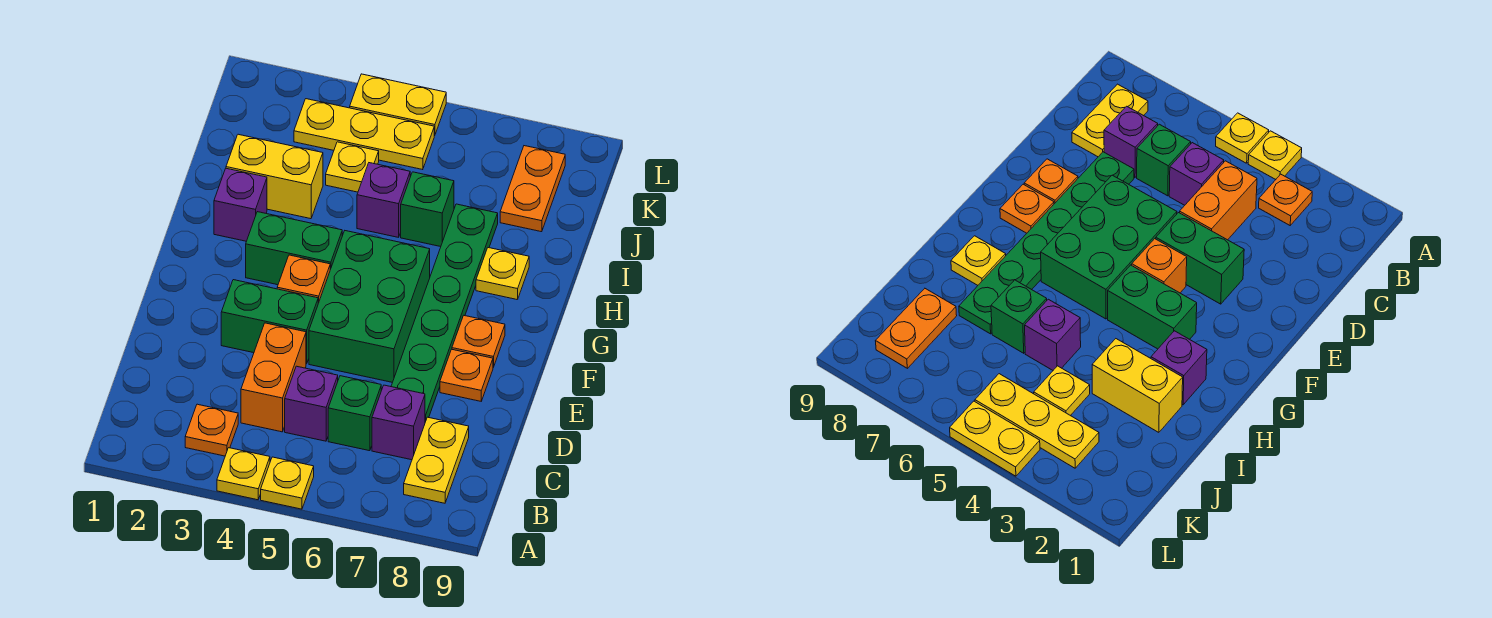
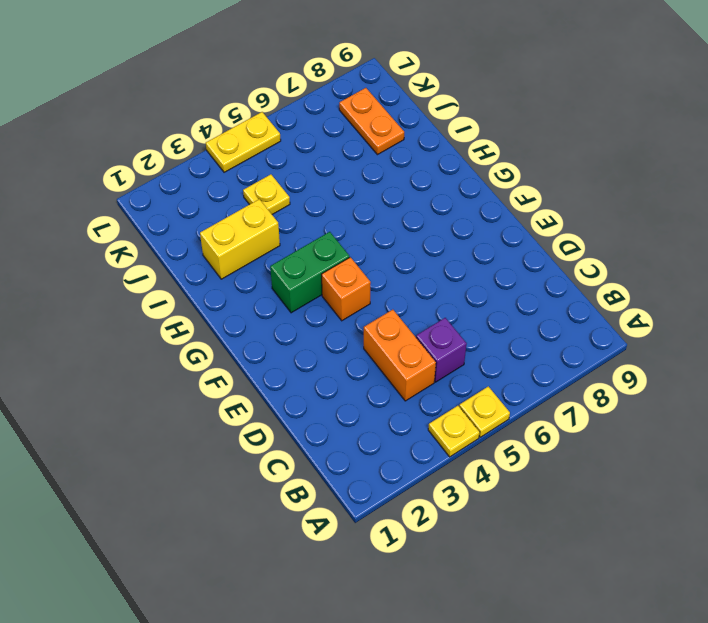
none -> orange plate B3 level 1
none -> yellow plate B8:C8 level 1
none -> green brick C6 level 1

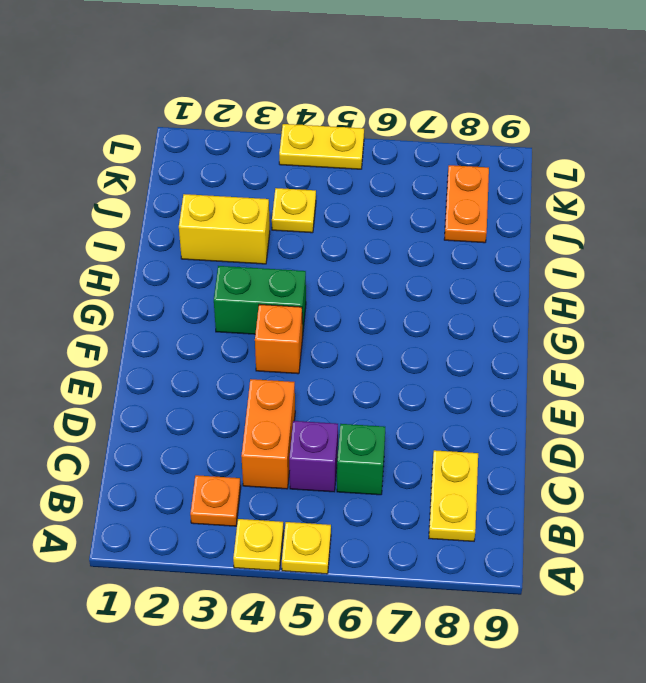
none -> purple brick C7 level 1
none -> green plate D7:I7 level 1
none -> green brick E3:E4 level 1

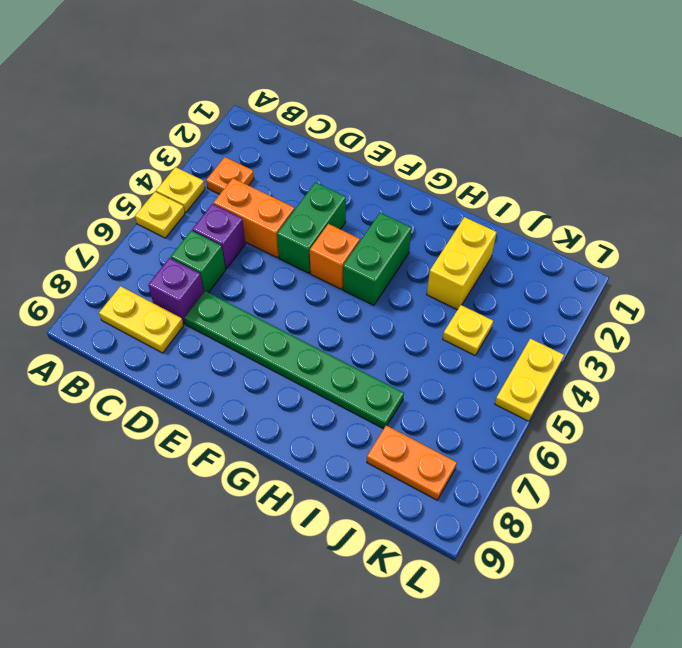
none -> green brick E5:G6 level 1
none -> orange plate E8 level 1
none -> orange plate F8 level 1

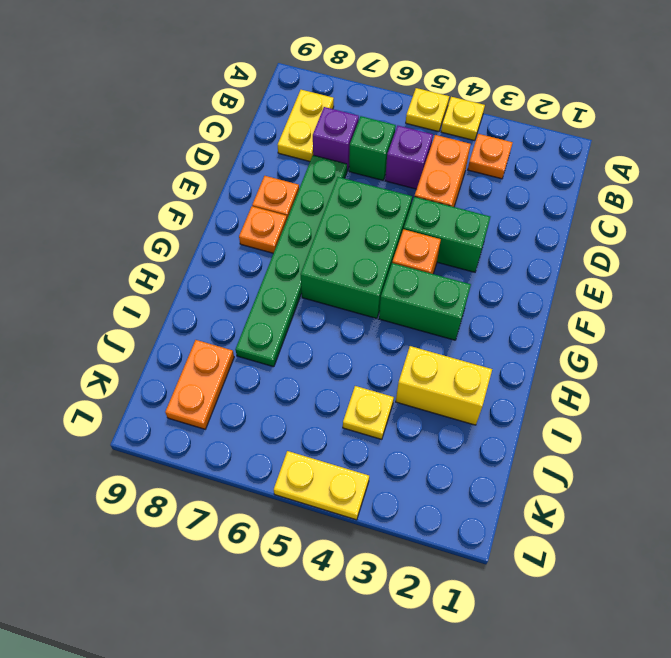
none -> purple brick H2 level 1
none -> yellow plate H8 level 1
none -> purple brick I5 level 1

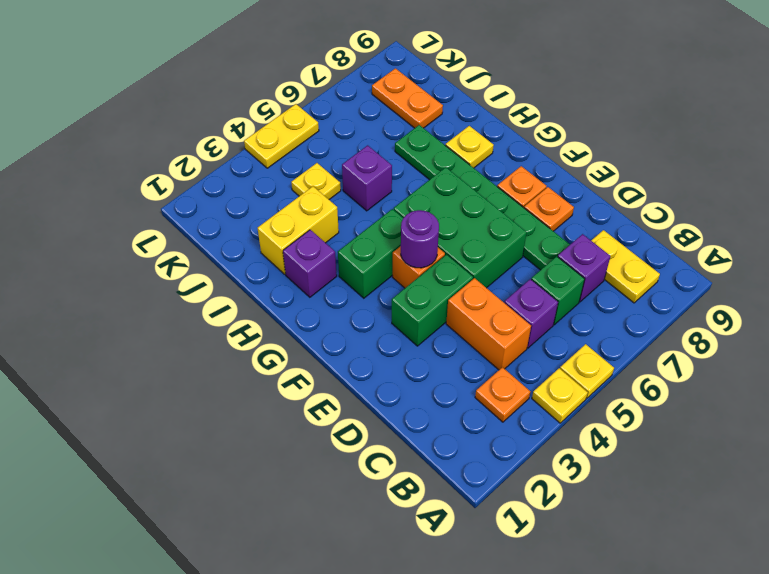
purple round brick F4 level 2 -> none
none -> green brick I6 level 1
none -> yellow plate K3:K5 level 1

